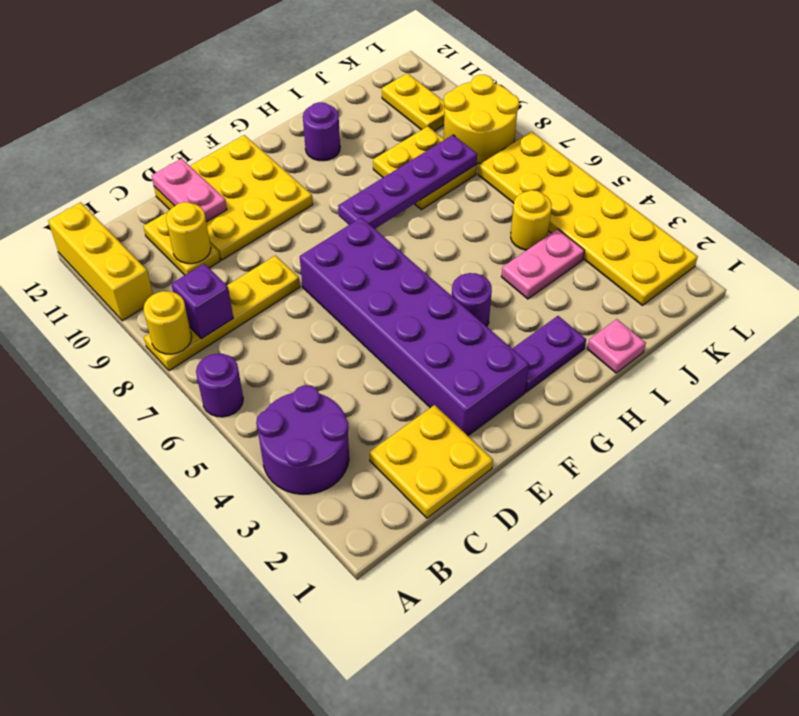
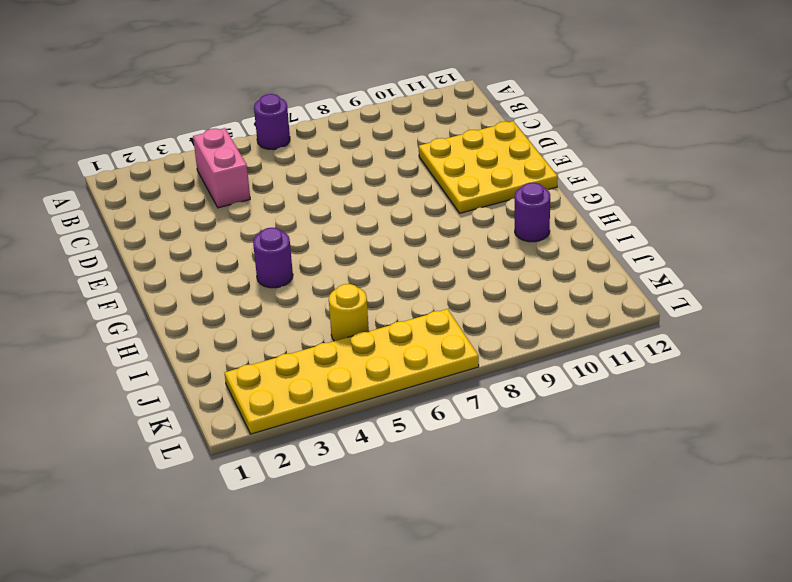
pink brick B4:C4 level 1 -> purple round brick A3:B4 level 1
none -> yellow plate A8:D8 level 1
none -> yellow brick A10:A12 level 1
none -> yellow plate C1:D2 level 1

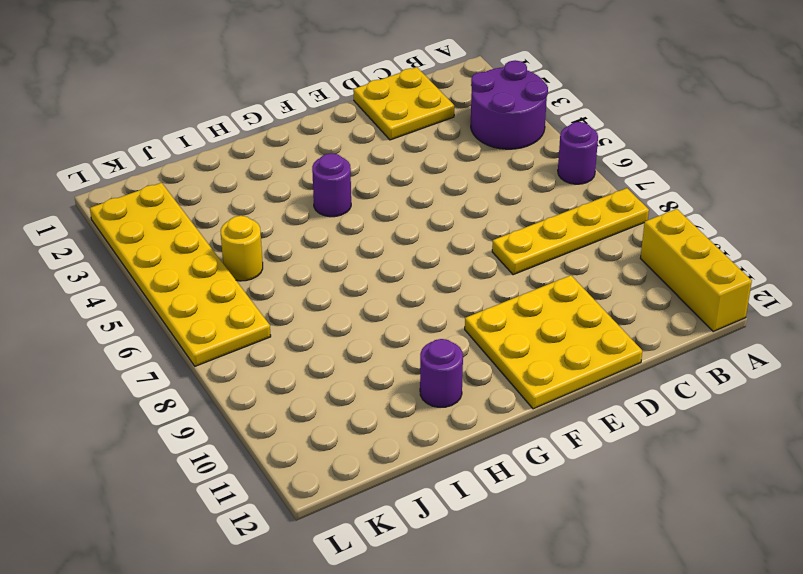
none -> yellow plate C10:C11 level 1
none -> purple brick E2:F7 level 1
none -> purple plate G2:H2 level 1

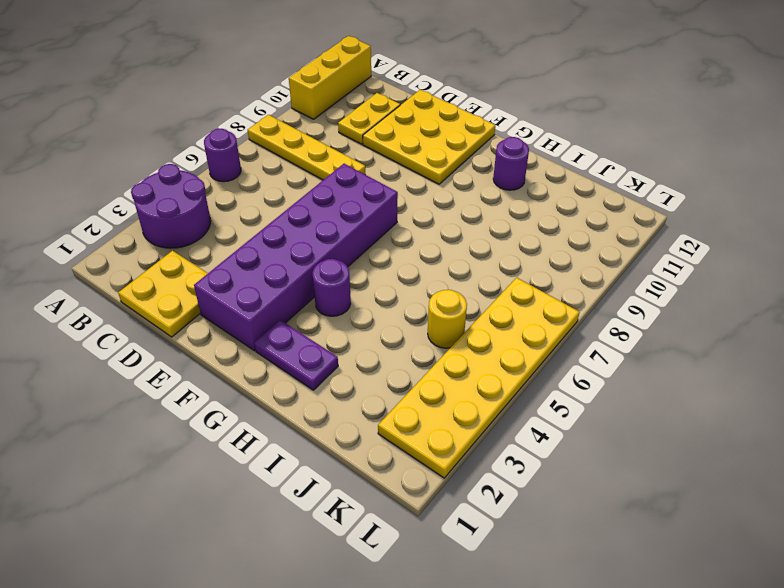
none -> pink plate I1 level 1
none -> pink plate I4:J4 level 1
none -> yellow plate I8:J9 level 1

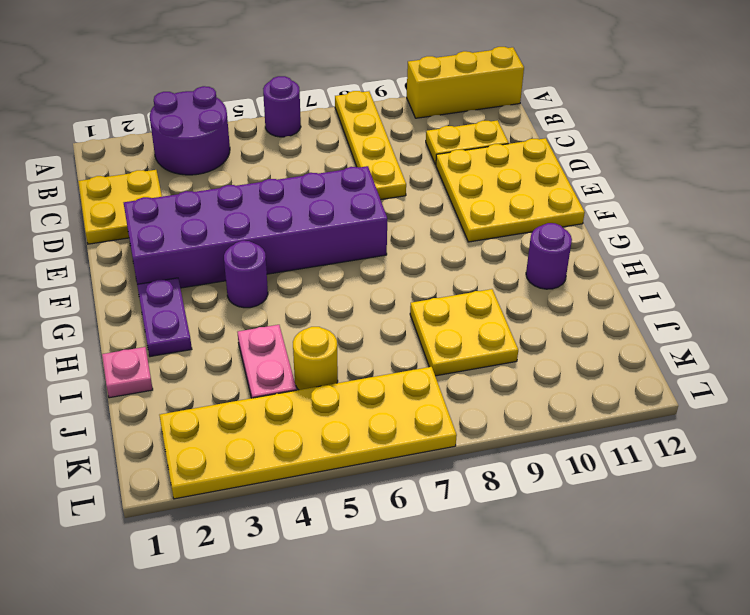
none -> yellow round brick K8:L9 level 1
none -> yellow plate K10:K11 level 1
none -> yellow round brick A8 level 2

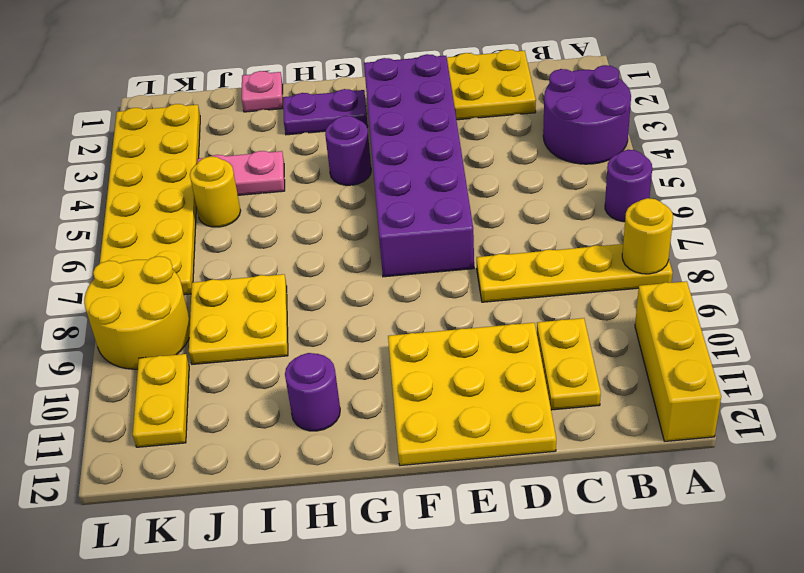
none -> purple brick B8 level 2
none -> yellow round brick C10 level 2
none -> pink plate D11:D12 level 2

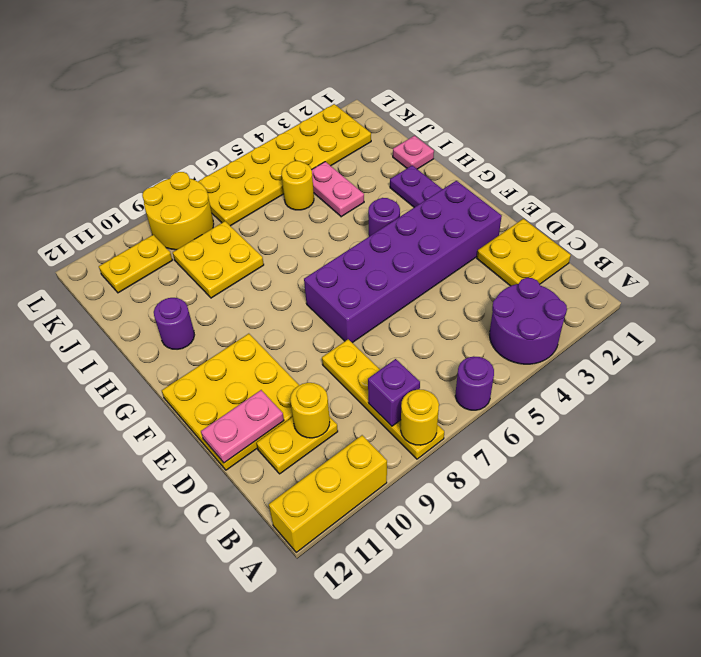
none -> purple plate G8:J8 level 2

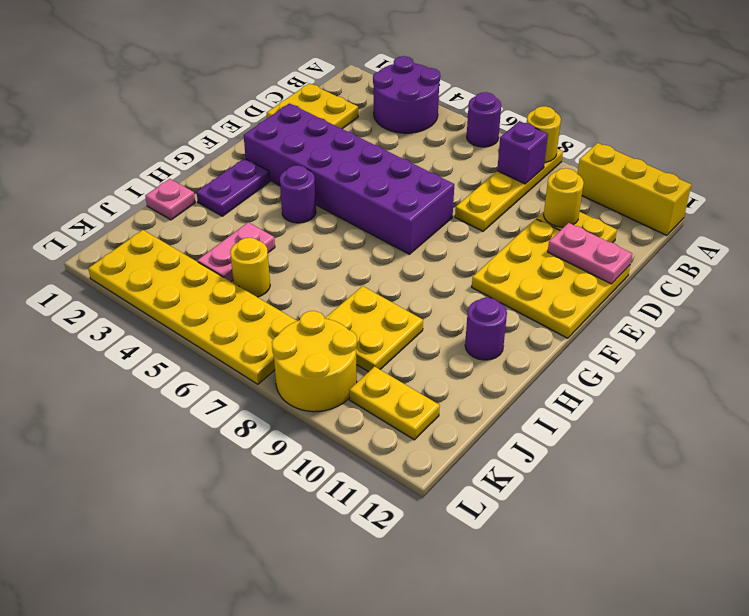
none -> purple plate G8:J8 level 2

